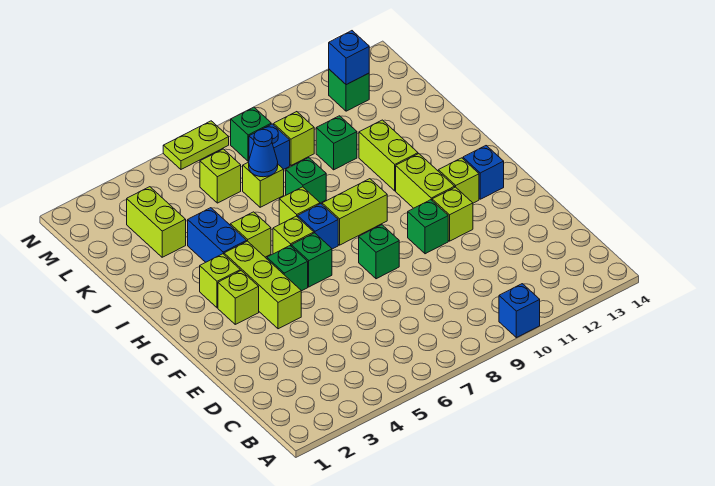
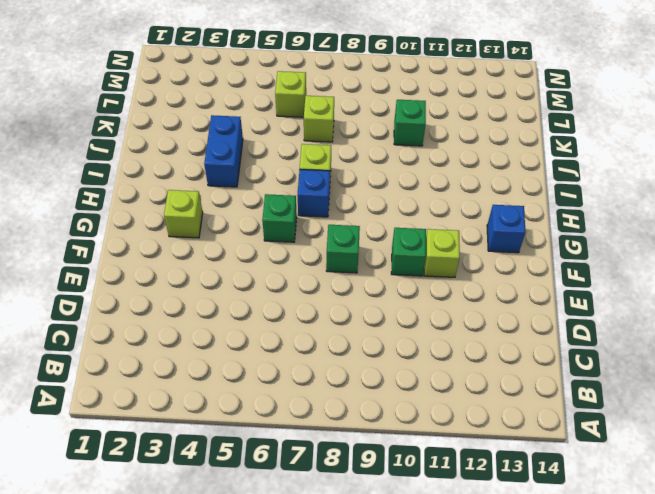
none -> blue brick A10 level 1
none -> lime brick F4:H4 level 1
none -> green brick G5 level 1
none -> lime brick G11:H11 level 1

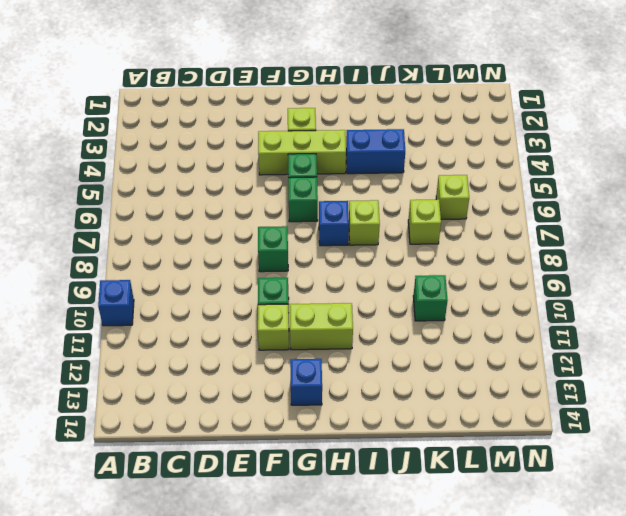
none -> lime brick G12 level 1
none -> lime brick H3 level 1
none -> lime brick H6 level 1
none -> lime brick H8:H9 level 1

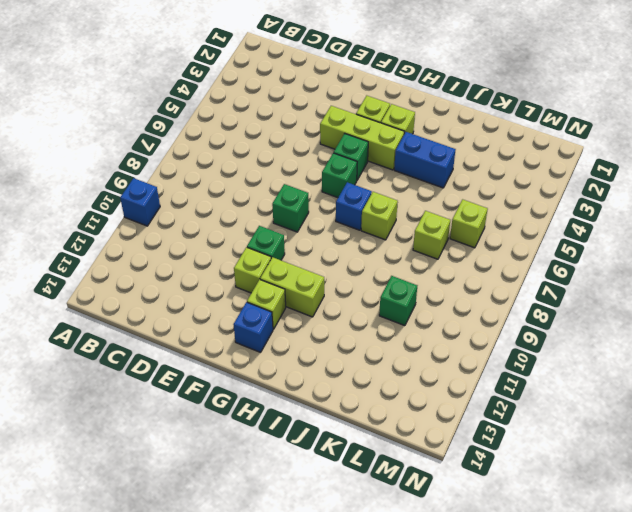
none -> lime brick H6 level 1
none -> lime brick H8:H9 level 1
none -> lime brick I5 level 1
none -> lime brick I11:J11 level 1

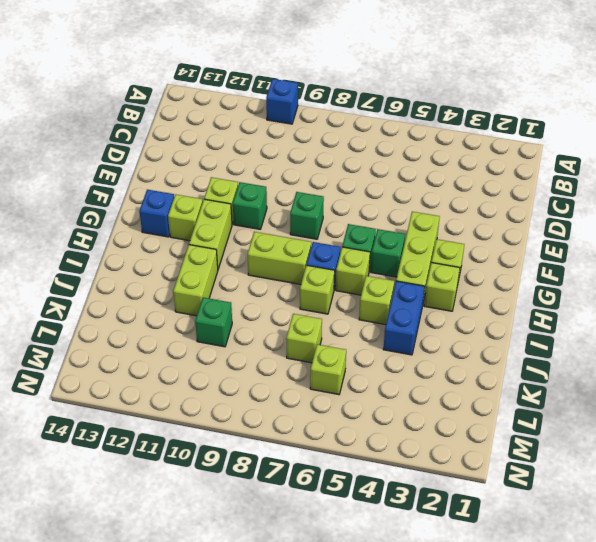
none -> green brick J8 level 1
none -> lime brick K3:L3 level 1
none -> blue brick L8 level 1
none -> lime brick L9 level 1

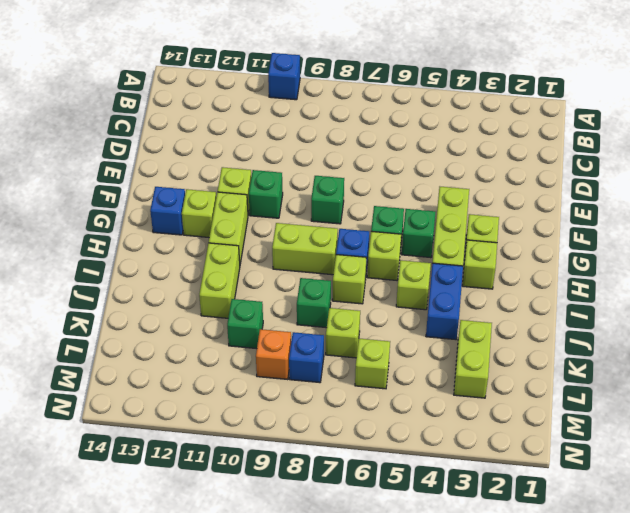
orange brick L9 level 1 -> lime brick L9 level 1
none -> green brick M8 level 1
none -> green brick M12 level 1
none -> lime plate N6:N7 level 1
none -> blue cone K7 level 2

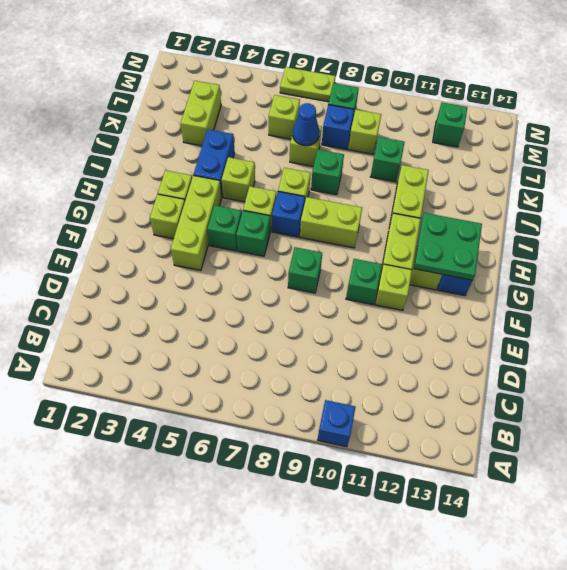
green plate G12:H13 level 2 -> none
none -> blue brick M12 level 2

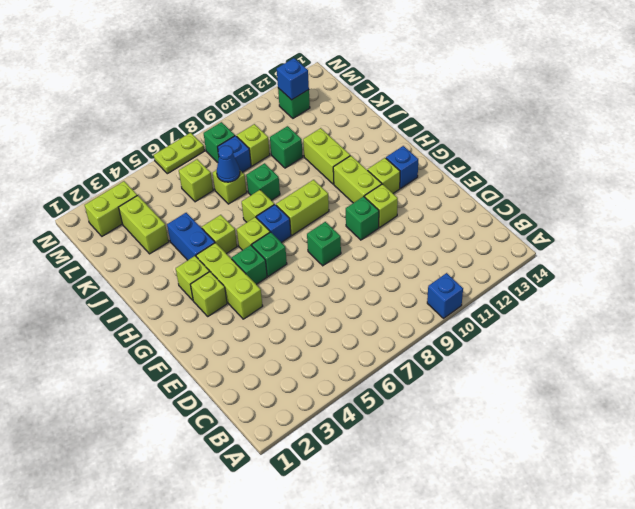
lime brick M2:M3 level 1 -> none

